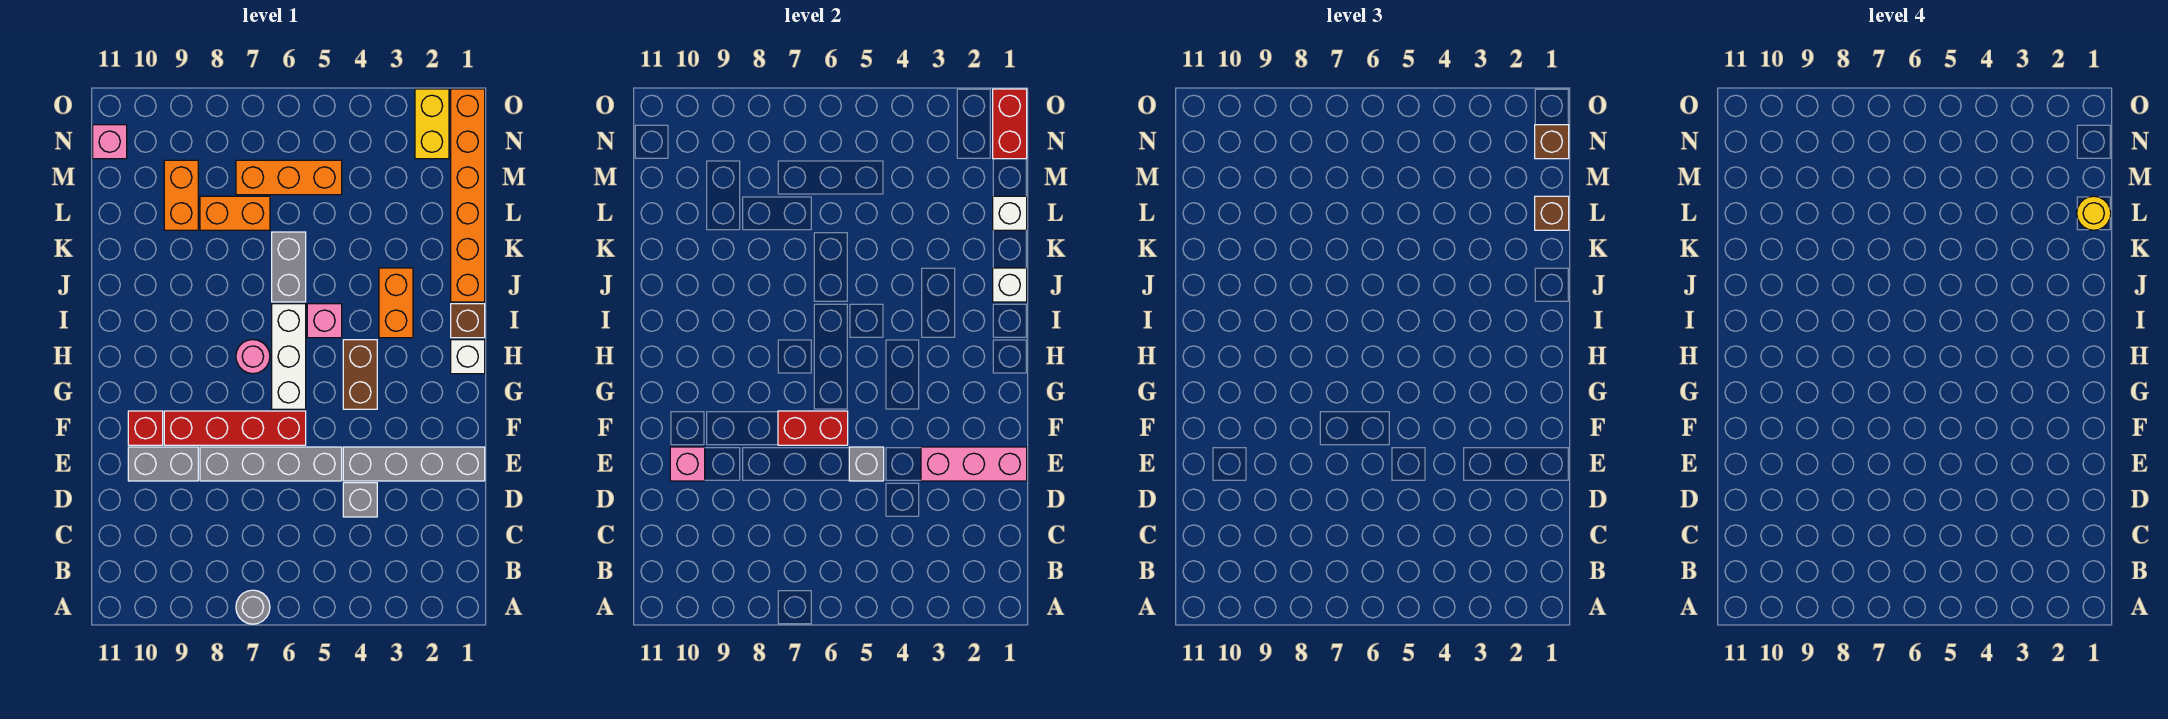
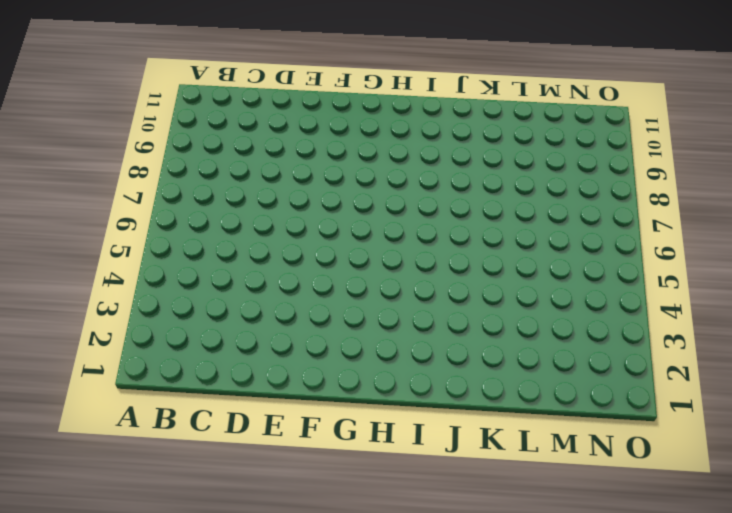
none -> grey round brick A7 level 1
none -> grey brick D4 level 1
none -> grey brick E1:E4 level 1
none -> grey brick E5:E8 level 1

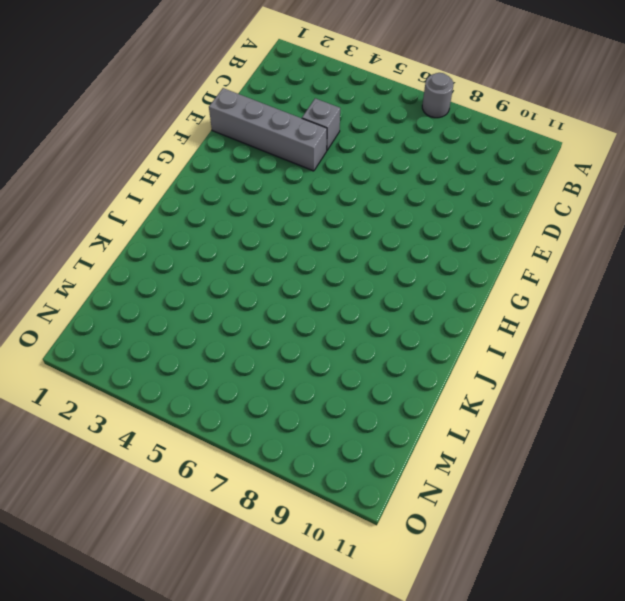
none -> grey brick E5:E8 level 1
none -> grey brick E9:E10 level 1
none -> red brick F6:F9 level 1
none -> red brick F10 level 1

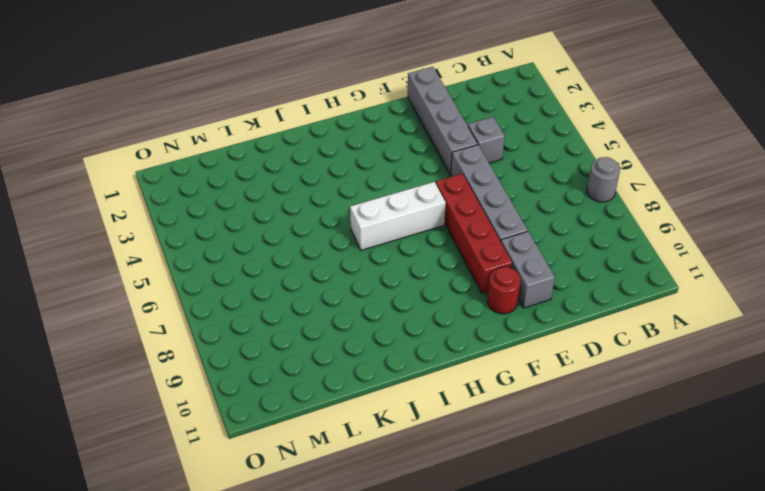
red round brick F10 level 1 -> red brick F10 level 1
none -> brown brick G4:H4 level 1
none -> white brick H1 level 1
none -> pink round brick H7 level 1
none -> brown brick I1 level 1

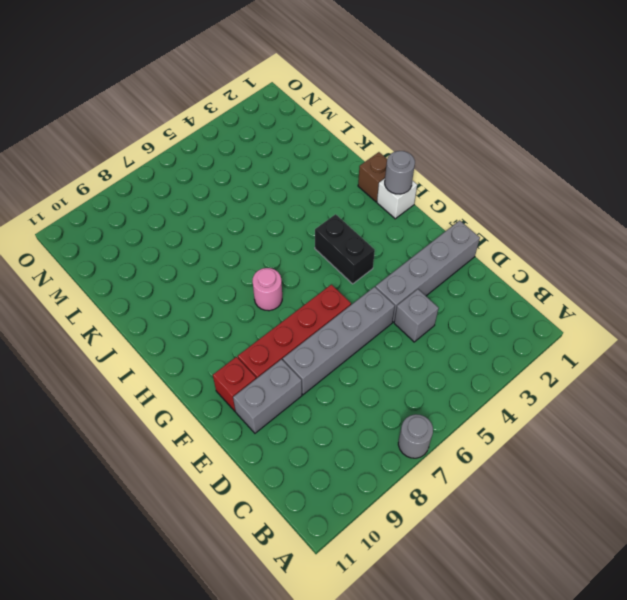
black brick G4:H4 level 1 -> brown brick G4:H4 level 1
grey round brick H1 level 2 -> none
none -> white brick G6:I6 level 1
none -> orange brick I3:J3 level 1
none -> pink brick I5 level 1
none -> orange brick J1:O1 level 1

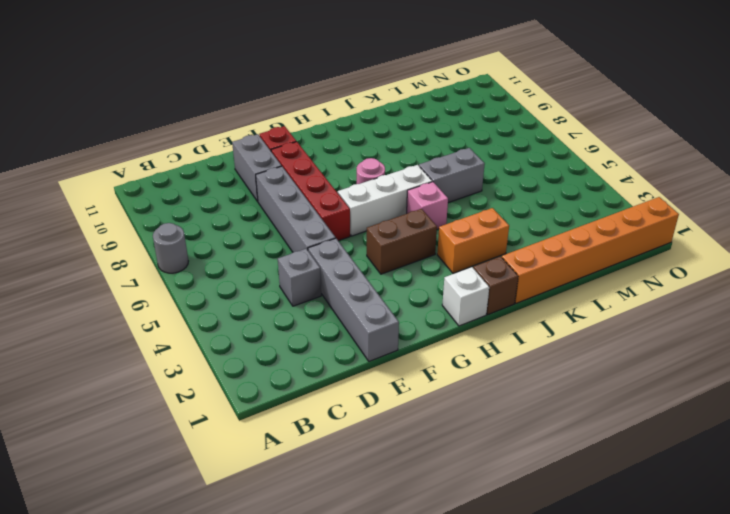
none -> orange brick L7:L8 level 1
none -> orange brick L9:M9 level 1
none -> orange brick M5:M7 level 1
none -> yellow brick N2:O2 level 1

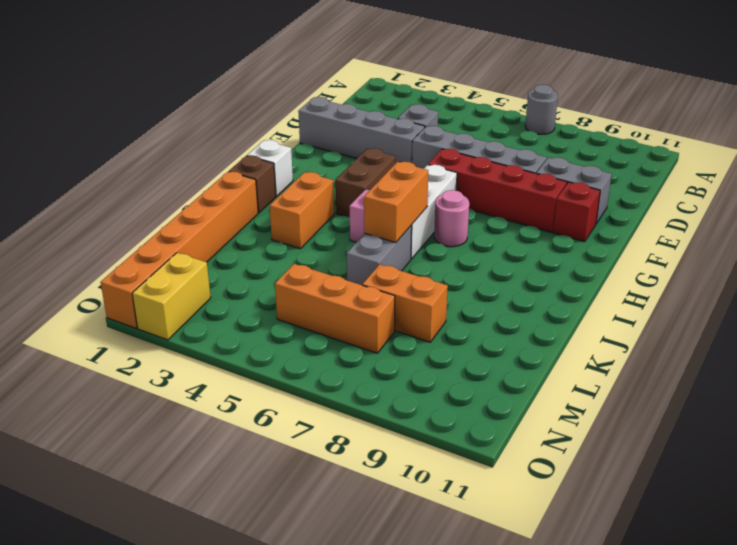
orange brick I6:J6 level 2 -> orange brick L9:M9 level 1
none -> pink brick N11 level 1
none -> pink brick E1:E3 level 2
none -> grey brick E5 level 2
none -> pink brick E10 level 2

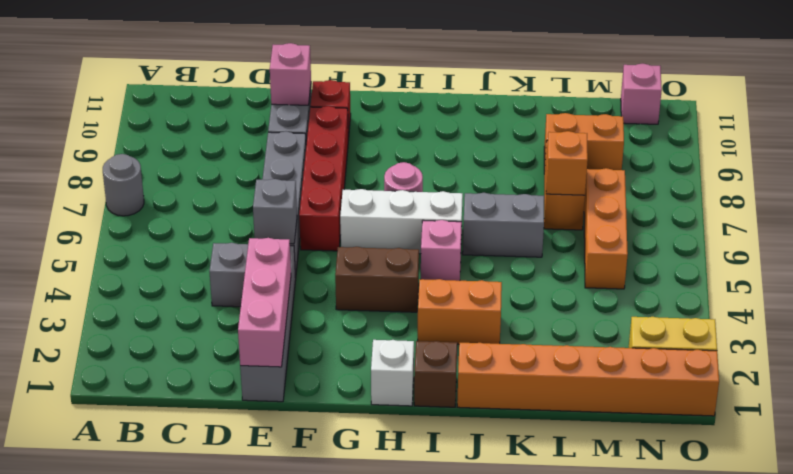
orange brick L7 level 2 -> none
none -> red brick F6:F7 level 2
none -> white brick J1 level 2
none -> white brick L1 level 2
none -> red brick N1:O1 level 2

